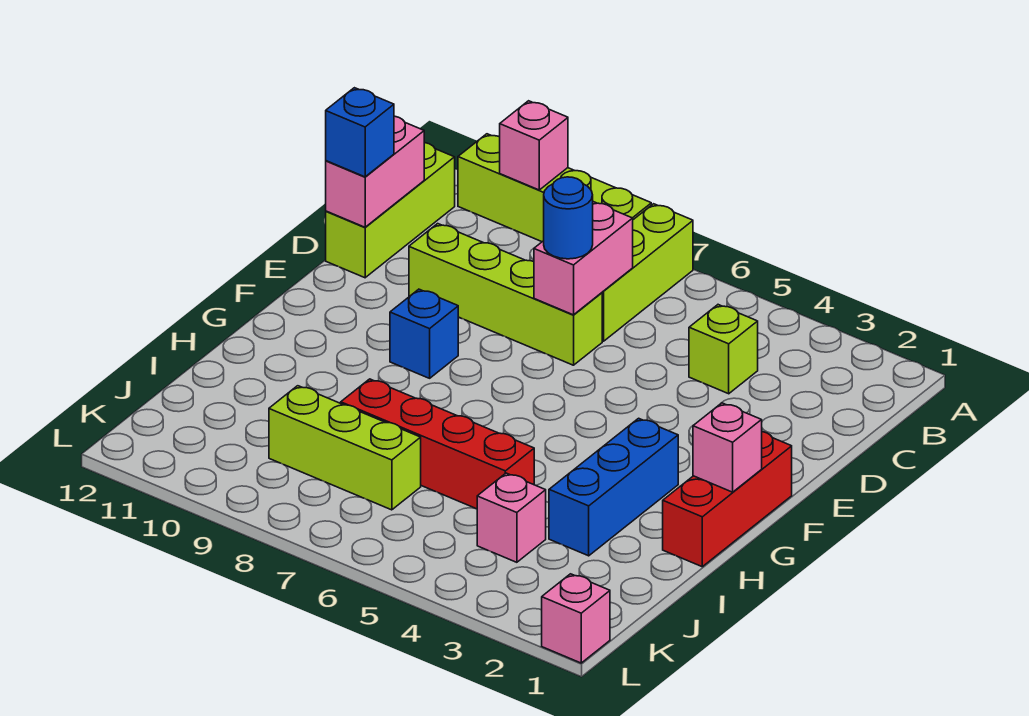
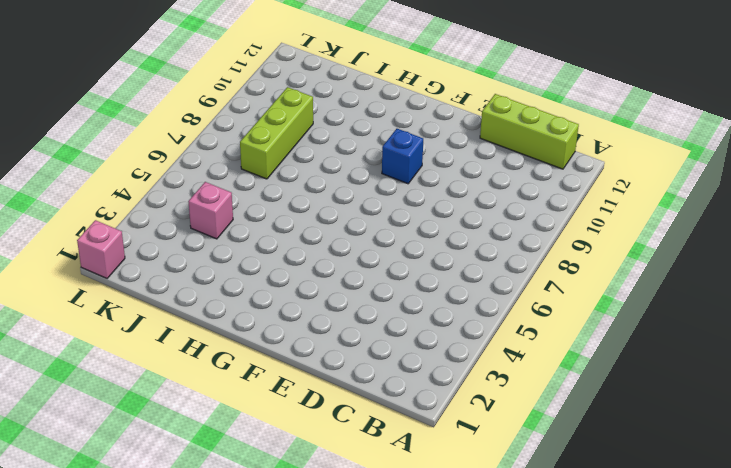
none -> lime brick A7:C7 level 1
none -> lime brick A8:A11 level 1
none -> lime brick C4 level 1

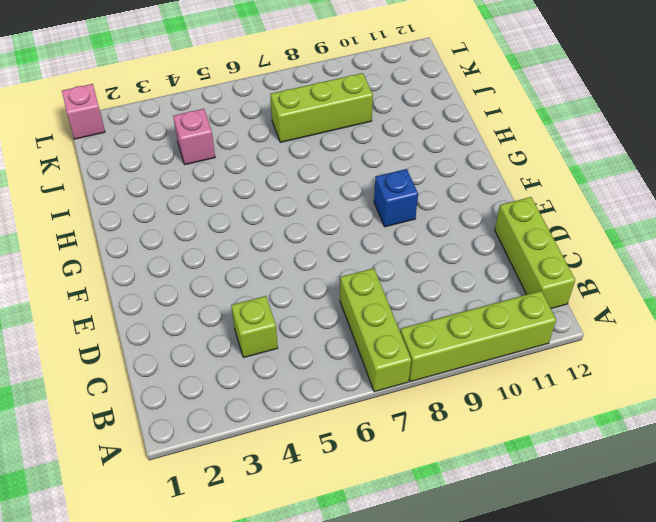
none -> lime brick D7:D10 level 1
none -> red brick F1:H1 level 1
none -> blue brick G3:I3 level 1

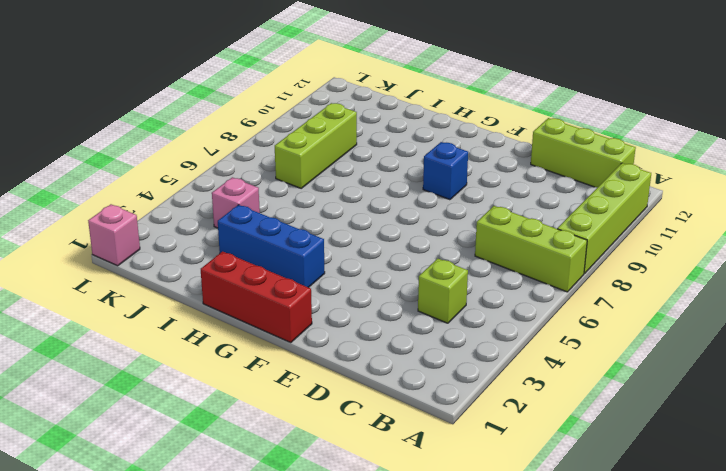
none -> lime brick D7:D10 level 1
none -> red brick I5:I8 level 1
none -> pink brick A10 level 2

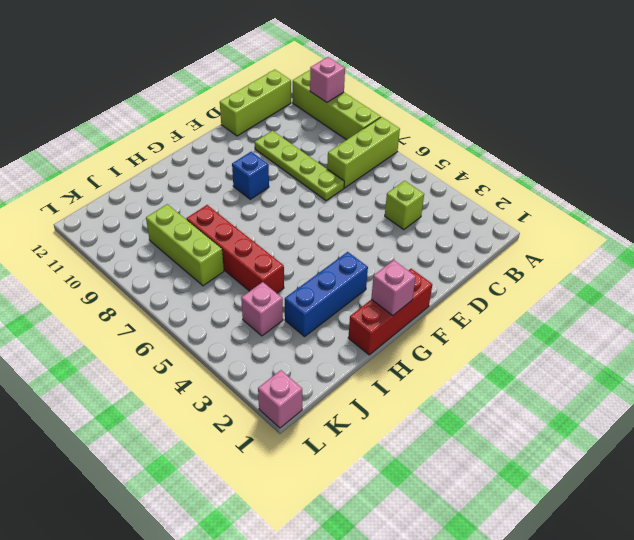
lime plate D7:D10 level 1 -> lime brick D7:D10 level 1
none -> pink brick C7:D7 level 2
none -> pink brick C12:D12 level 2
none -> blue round brick D7 level 3

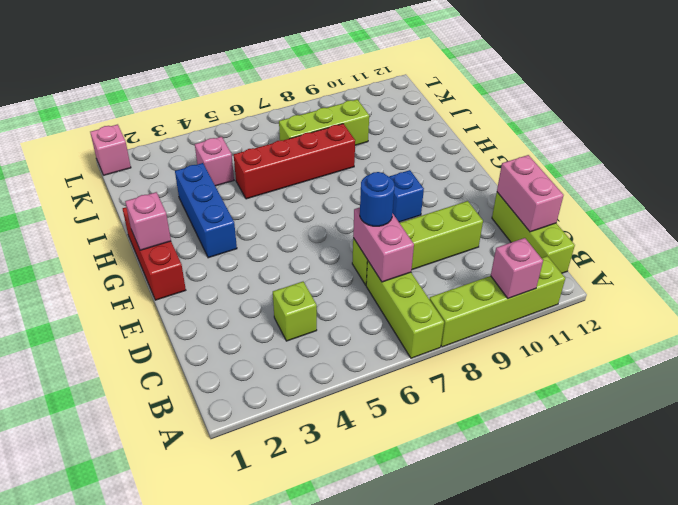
none -> blue brick D12 level 3

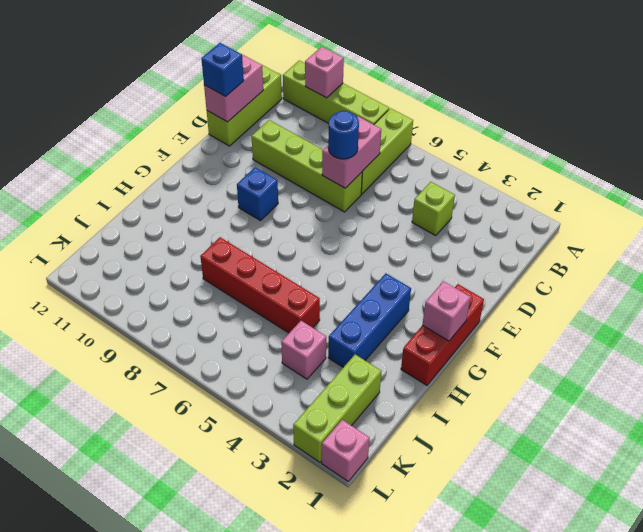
lime brick J2:L2 level 1 -> lime brick J7:J9 level 1

